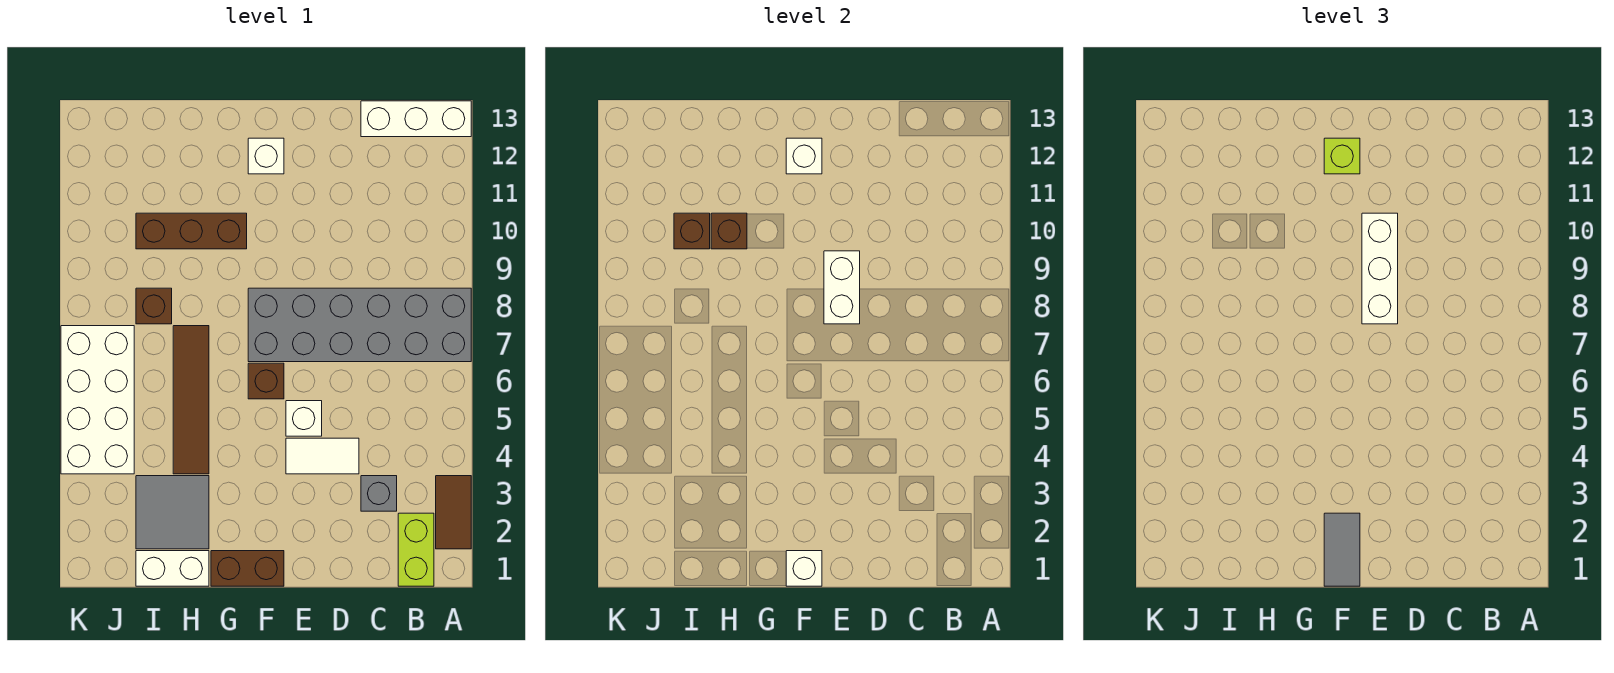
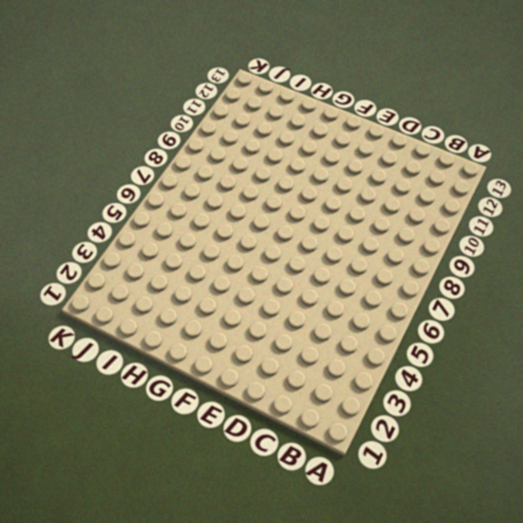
none -> brown tile A2:A3 level 1
none -> grey brick A7:F8 level 1
none -> white brick A13:C13 level 1

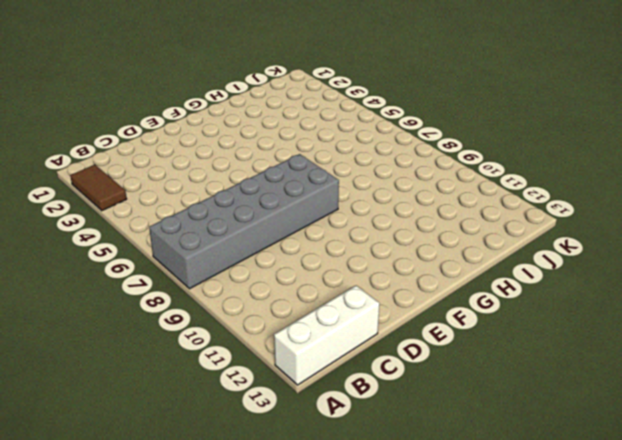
none -> lime brick B1:B2 level 1
none -> grey brick C3 level 1
none -> white tile D4:E4 level 1

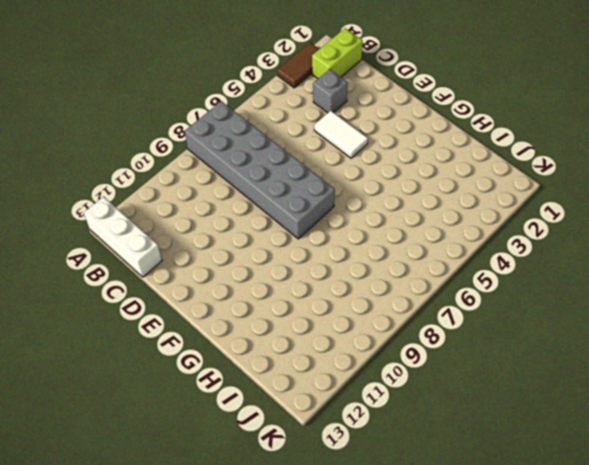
none -> white brick E5 level 1
none -> brown brick F1:G1 level 1
none -> brown brick F6 level 1

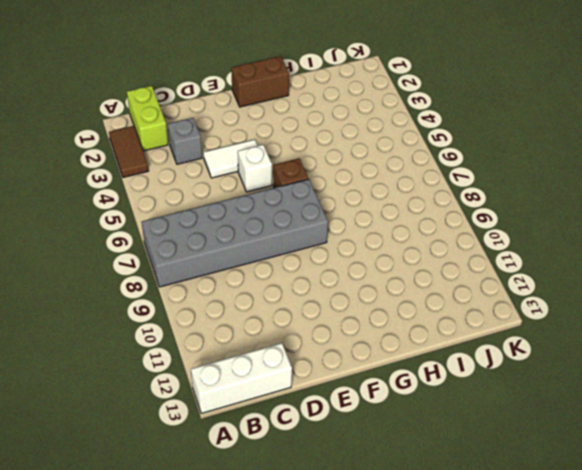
none -> white brick F12 level 1
none -> brown brick G10:I10 level 1
none -> white brick H1:I1 level 1

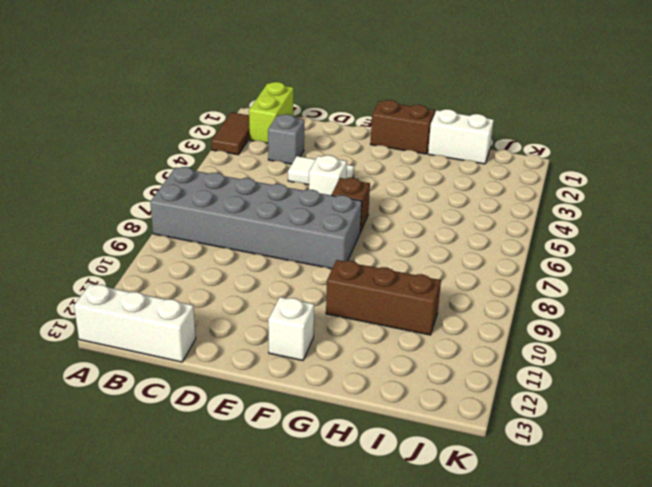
none -> grey tile H2:I3 level 1
none -> brown tile H4:H7 level 1
none -> brown brick I8 level 1

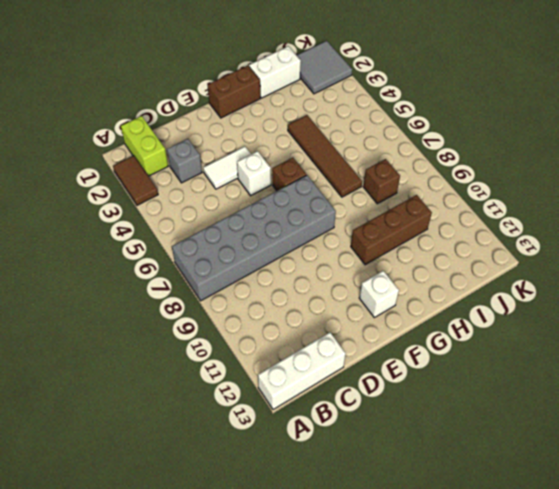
grey tile J1:K2 level 1 -> grey tile H2:I3 level 1
none -> white brick J4:K7 level 1
none -> white brick E8:E9 level 2
none -> white brick F1 level 2

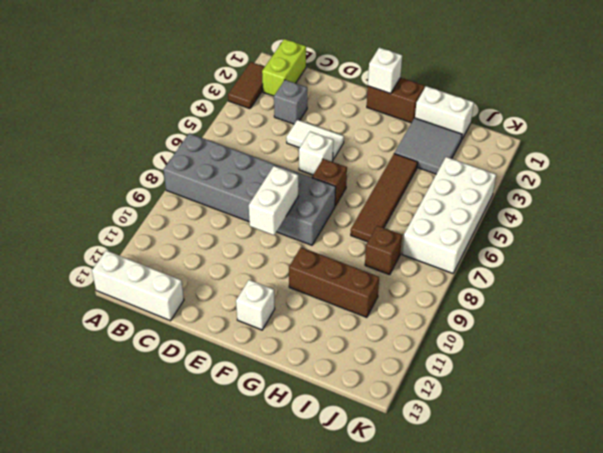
none -> white brick F12 level 2
none -> brown brick H10 level 2
none -> brown brick I10 level 2

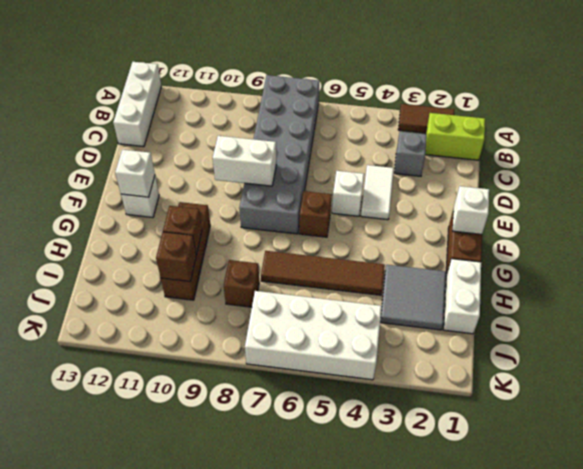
none -> white brick E8:E10 level 3
none -> grey tile F1:F2 level 3
none -> lime brick F12 level 3

